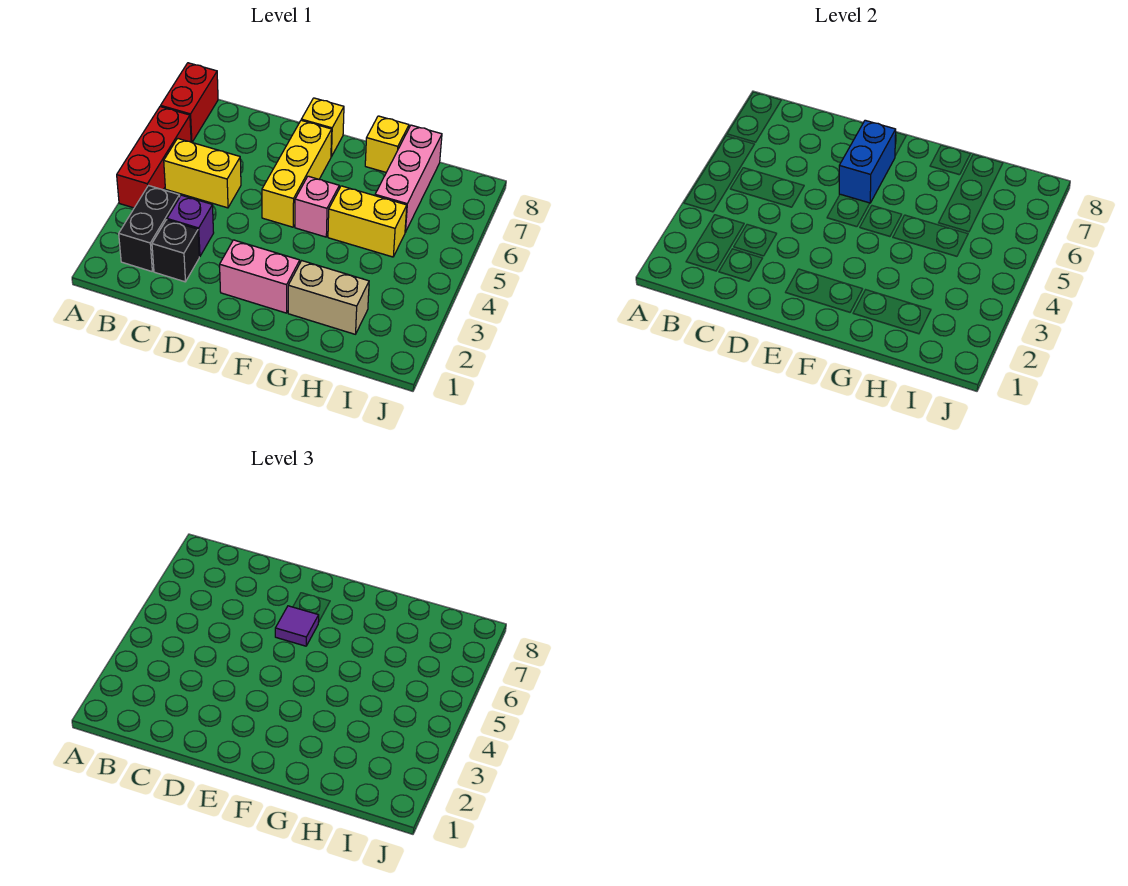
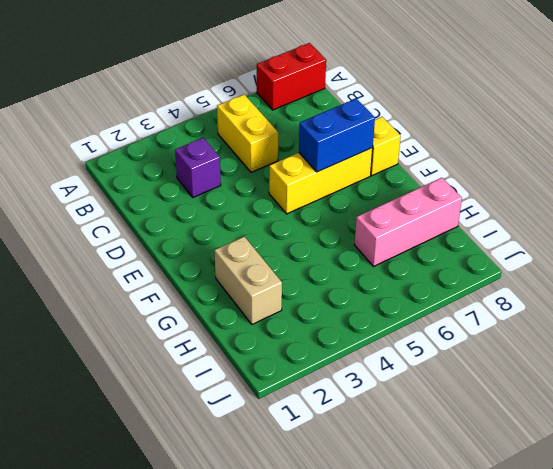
none -> red brick A4:A6 level 1
none -> black brick B2:B3 level 1
none -> black brick C2 level 1

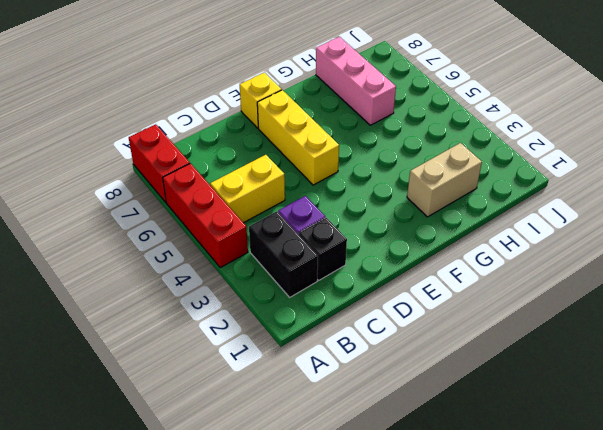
none -> pink brick E2:F2 level 1
none -> pink brick F5 level 1
none -> yellow brick G5:H5 level 1

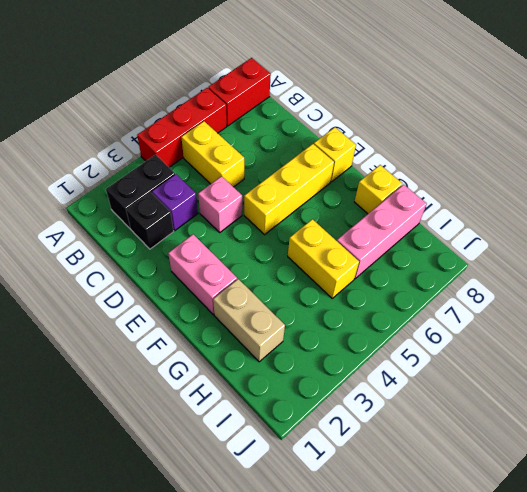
pink brick D4 level 1 -> pink brick F5 level 1
none -> blue brick E6:E7 level 2
none -> purple tile E6 level 3

